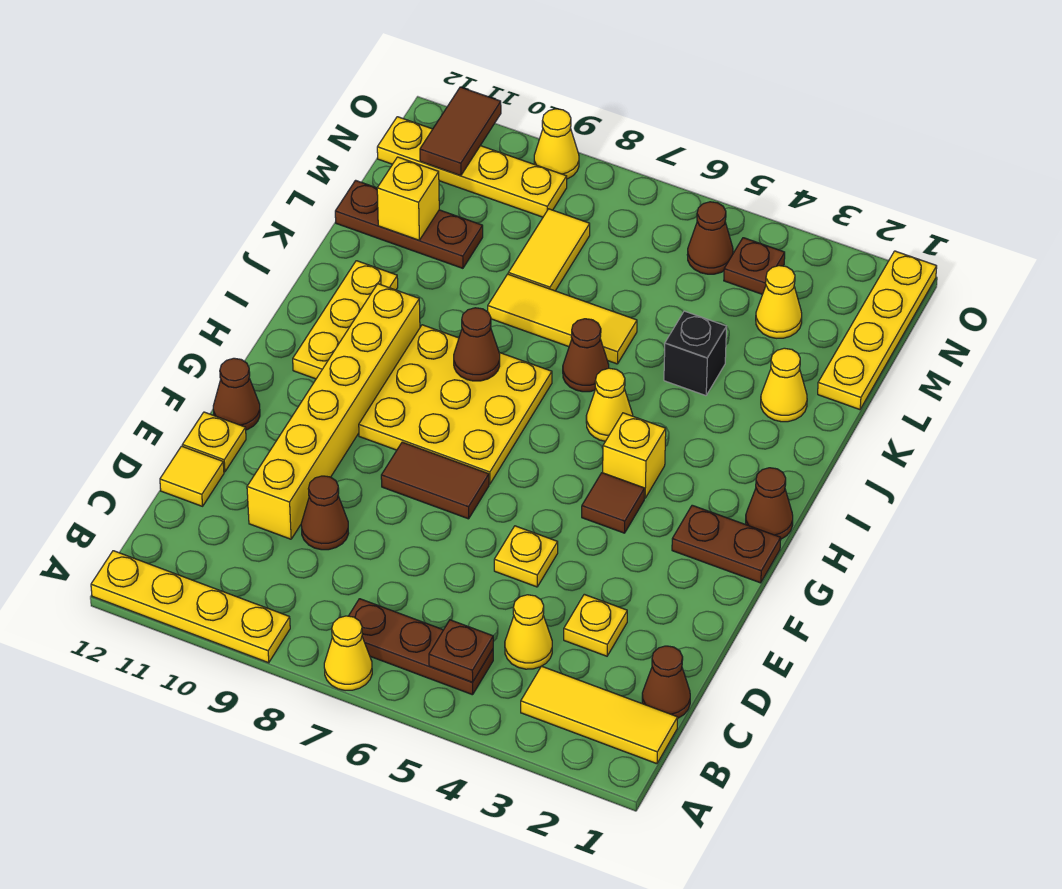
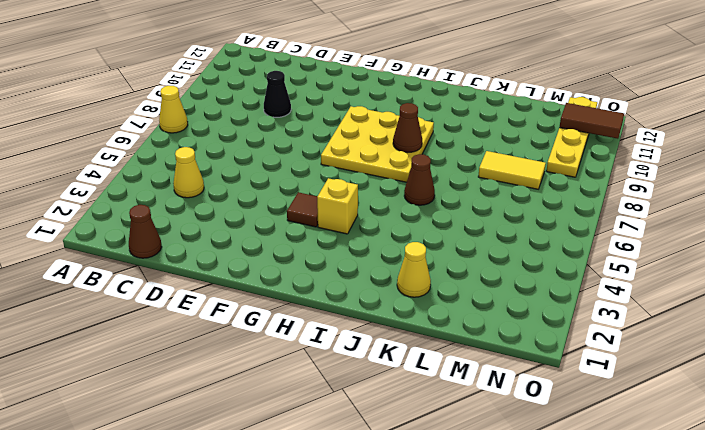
black cone D9 level 1 -> brown cone D9 level 1
none -> yellow plate A9:A12 level 1
none -> yellow tile B1:B3 level 1
none -> brown plate B5:B7 level 1
none -> yellow plate D3 level 1

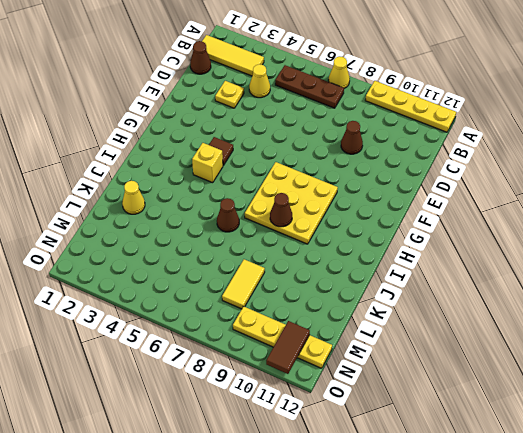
none -> yellow brick D10:I10 level 1
none -> yellow tile D12 level 1
none -> yellow plate E5 level 1
none -> yellow plate E12 level 1

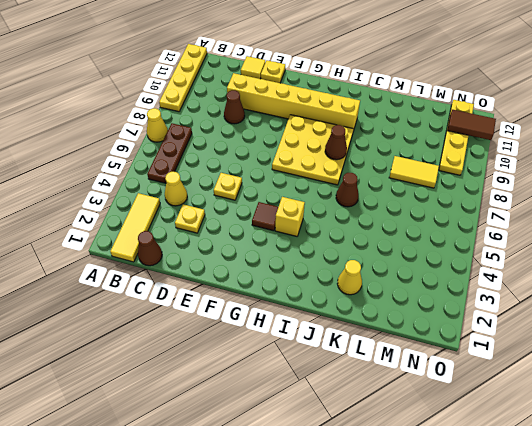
none -> brown tile F7:F8 level 1
none -> brown cone F12 level 1
none -> brown plate G1:G2 level 1
none -> brown cone H1 level 1

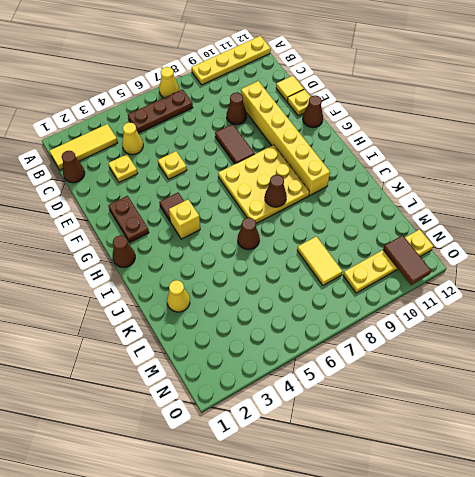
brown tile E8:F8 level 1 -> brown tile F7:F8 level 1
brown plate F2:G2 level 1 -> brown plate G1:G2 level 1
none -> yellow plate H11:J11 level 1
none -> yellow cone I5 level 1
none -> black brick K4 level 1
none -> yellow tile K6:K8 level 1

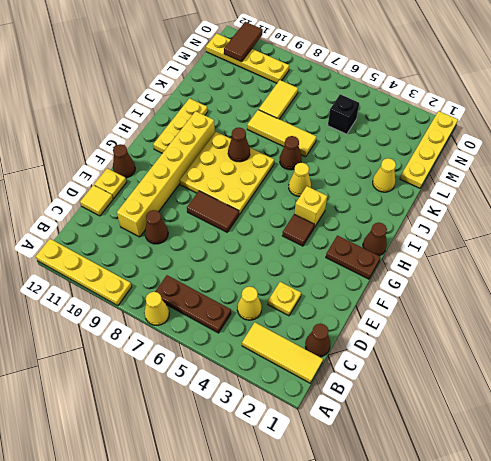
black brick M5 level 1 -> black brick K4 level 1
none -> yellow plate E5 level 1
none -> brown plate L10:L12 level 1
none -> yellow cone M3 level 1
none -> brown plate N4 level 1

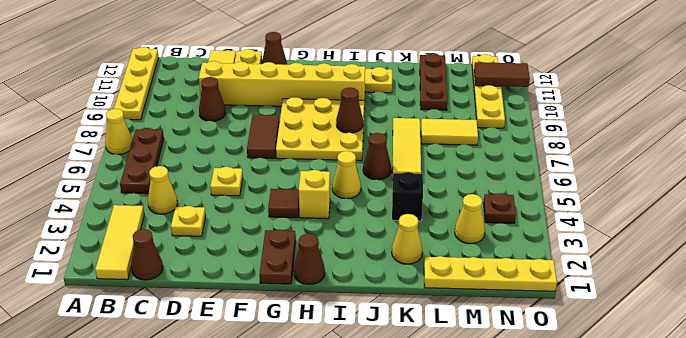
none -> brown cone N5 level 1
none -> yellow cone O9 level 1
none -> brown plate B5 level 2
none -> yellow brick L11 level 2

